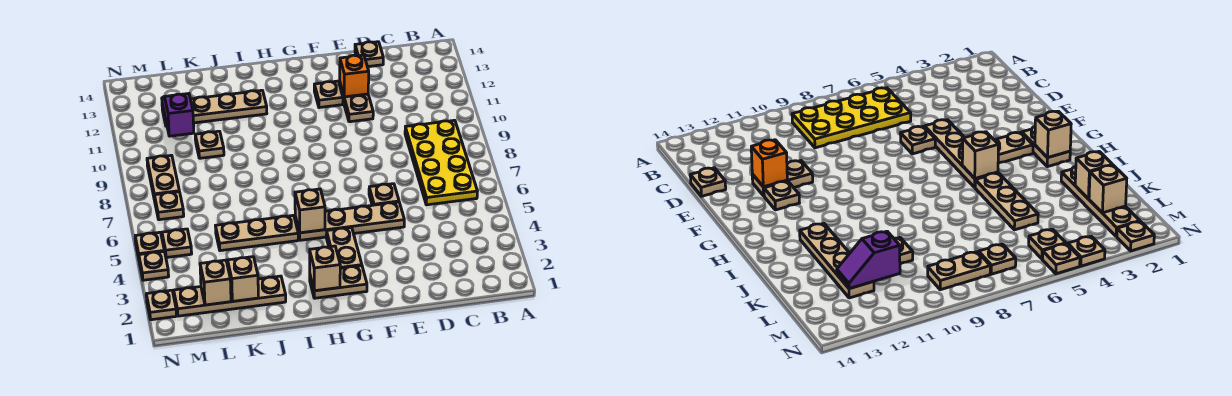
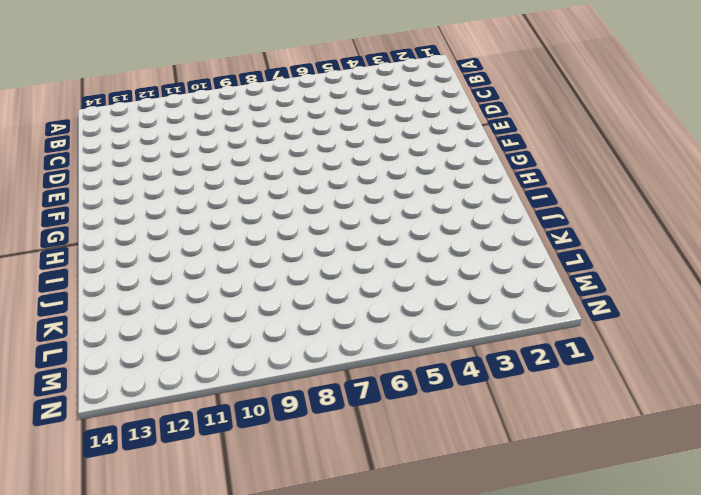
none -> yellow plate B6:C9 level 1
none -> tan plate D14 level 1
none -> tan plate E5:H5 level 1

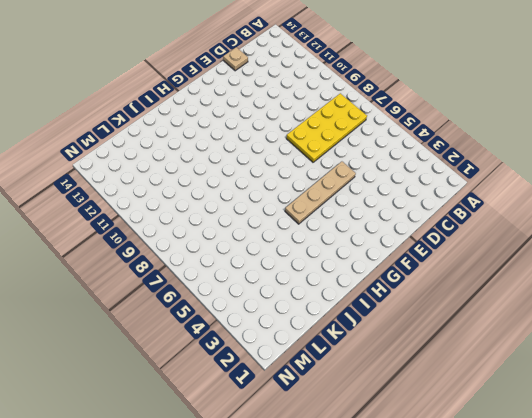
yellow plate B7:E8 level 1 -> yellow plate B6:C9 level 1
none -> tan plate E6 level 1
none -> tan plate E11:E12 level 1
none -> tan plate F12 level 1

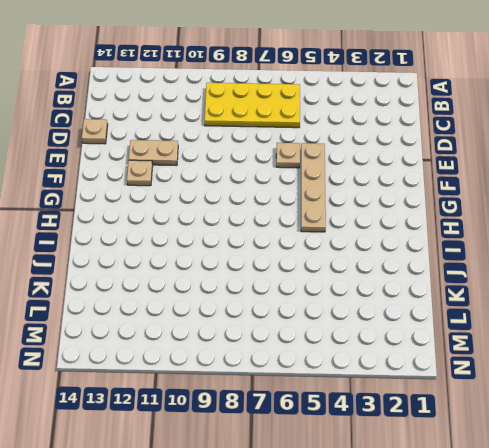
none -> tan plate G2:H2 level 1
none -> tan plate G3:G4 level 1
none -> tan plate I5:K5 level 1

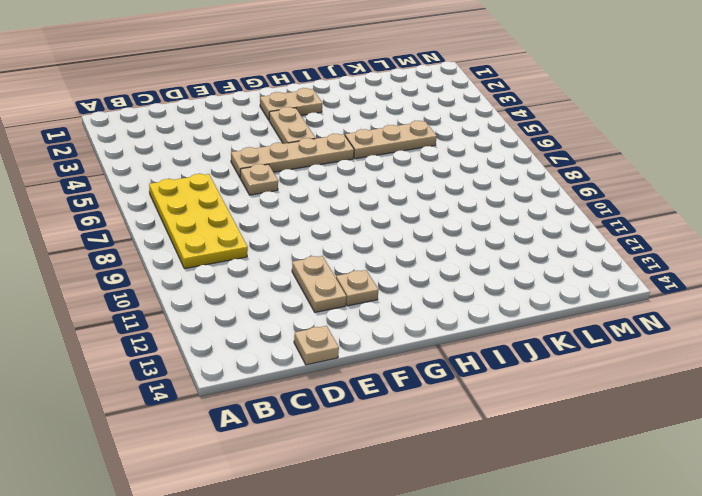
none -> tan plate I12:L12 level 1
none -> tan plate J2:M2 level 1
none -> tan plate K10 level 1

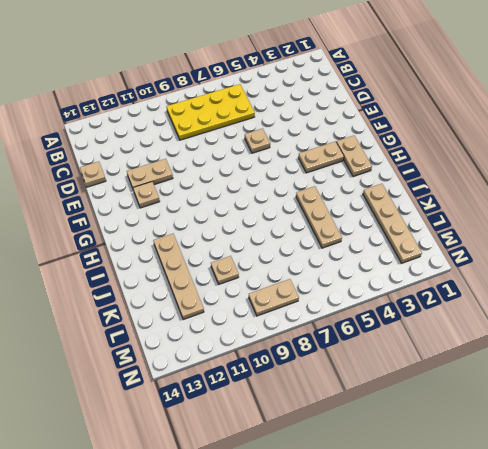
none -> tan plate E5:H5 level 1
none -> tan plate M5 level 1
none -> tan plate M7 level 1

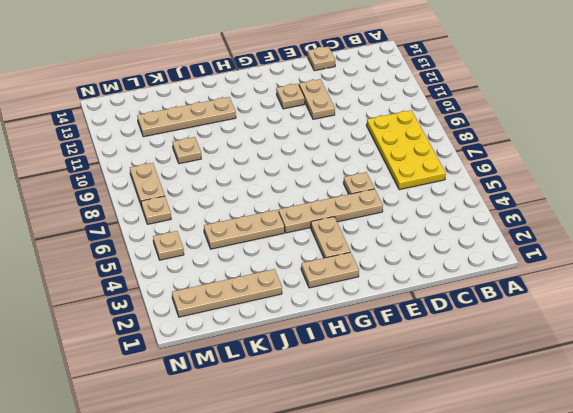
none -> tan plate N2 level 1
none -> tan plate N4 level 1
none -> tan plate N5 level 1

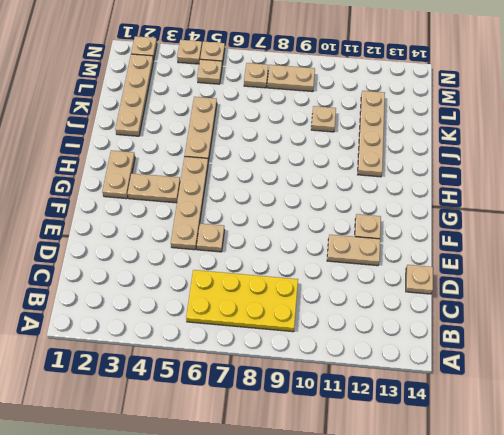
none -> orange brick E12 level 2
none -> tan brick H2 level 2
none -> tan brick H5 level 2

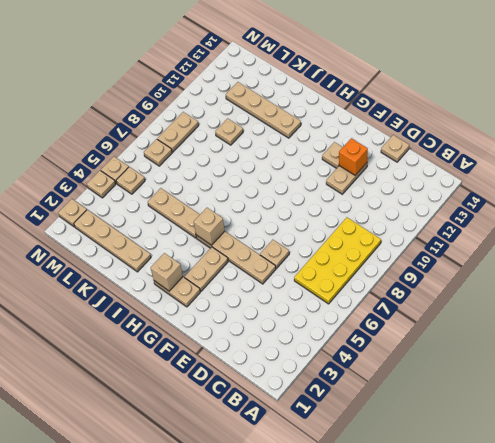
none -> tan brick K2 level 2
none -> tan brick L2 level 2
none -> purple slope L11:L12 level 2 top 11

